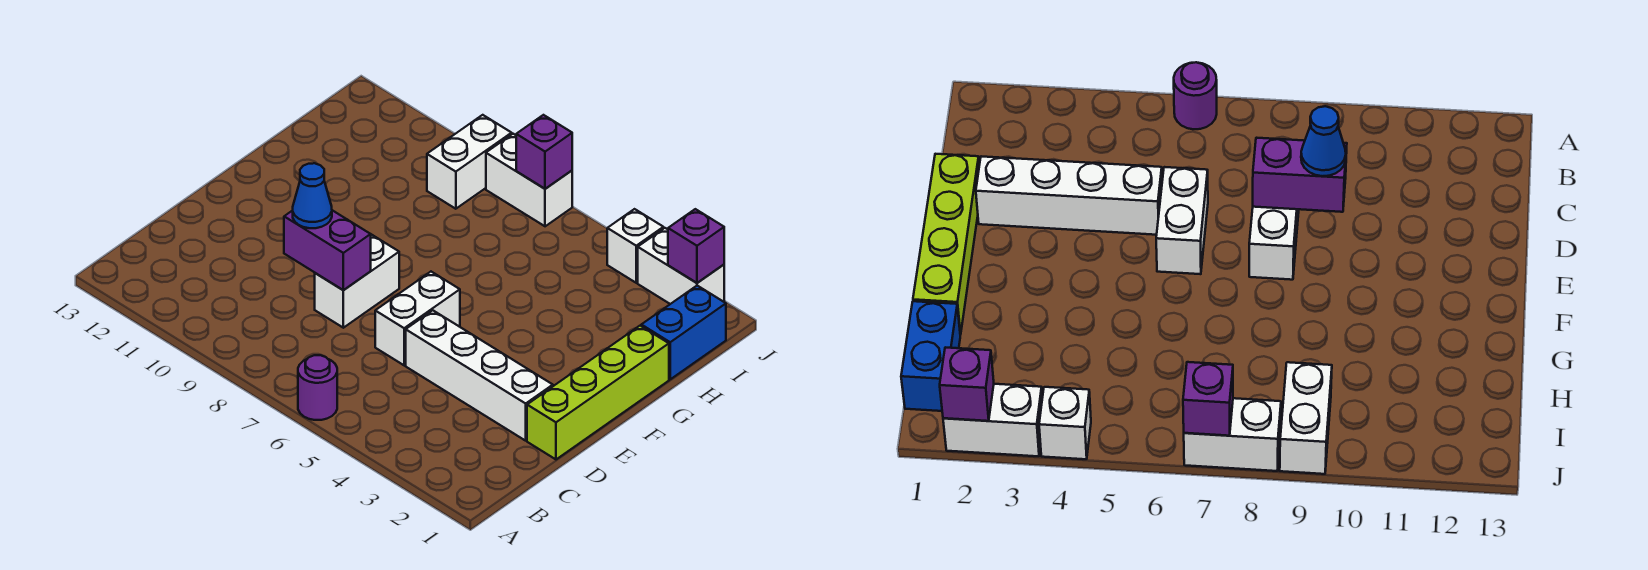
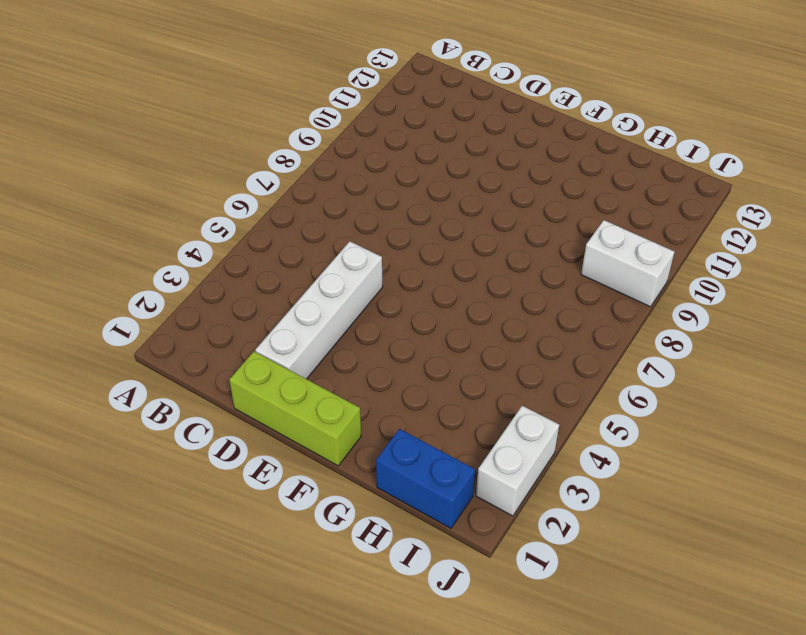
lime brick D1:F1 level 1 -> lime brick D1:G1 level 1
none -> purple round brick A6 level 1
none -> white brick D6:E6 level 1
none -> white brick D8:E8 level 1

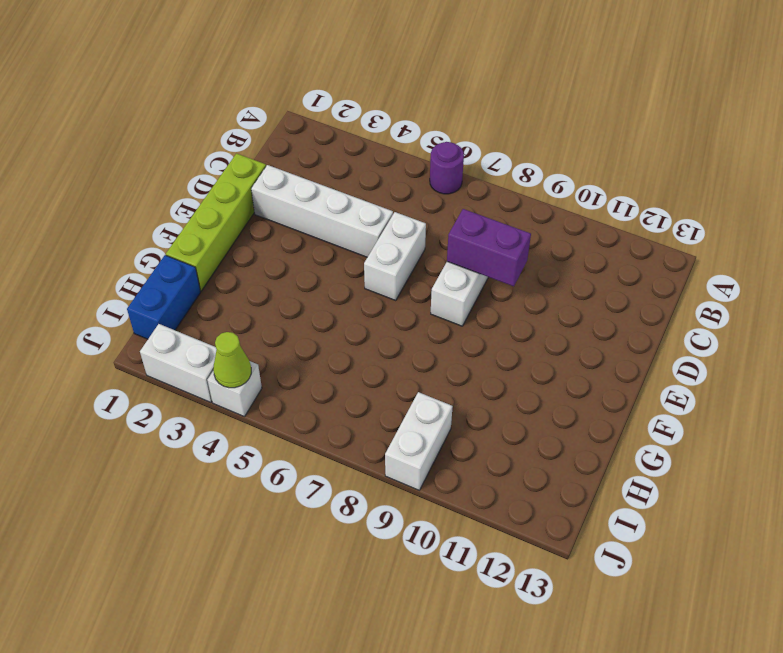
lime cone J4 level 2 -> none
none -> white brick J7:J8 level 1
none -> purple brick J2 level 2
none -> purple brick J7 level 2

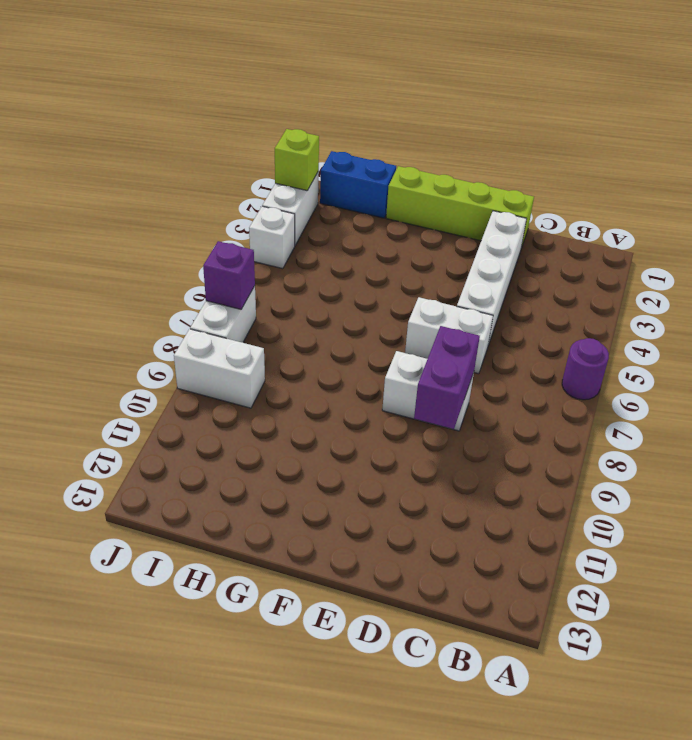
lime brick J2 level 2 -> purple brick J2 level 2
none -> blue cone D9 level 3

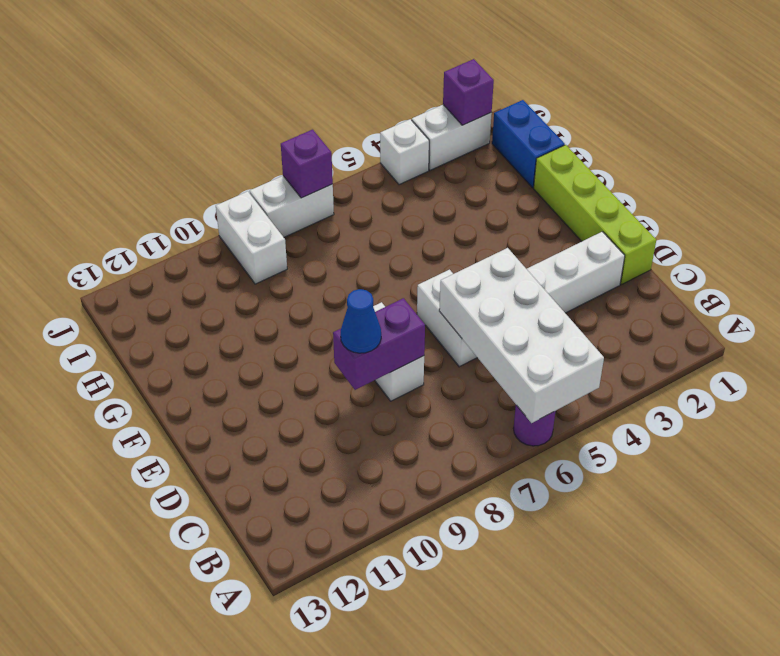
white brick A5:D6 level 2 -> none

